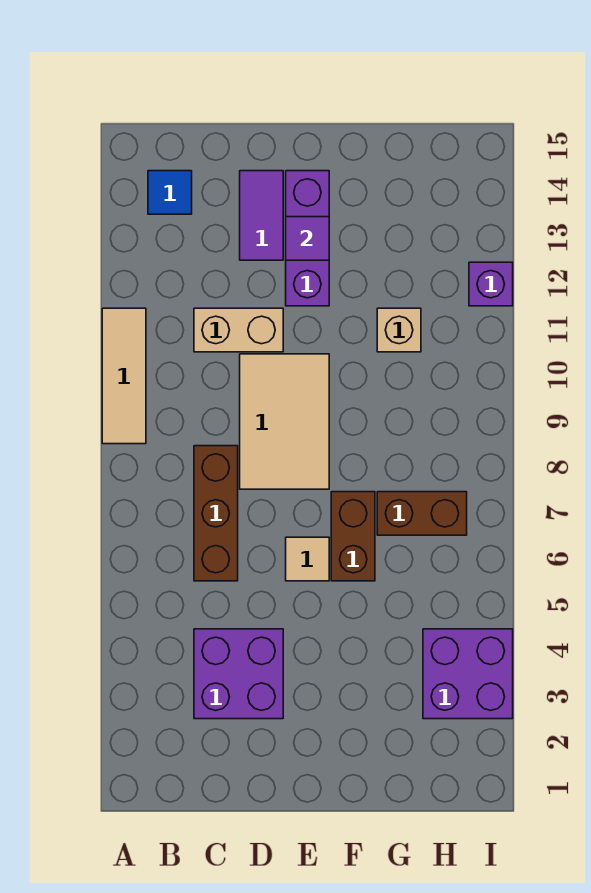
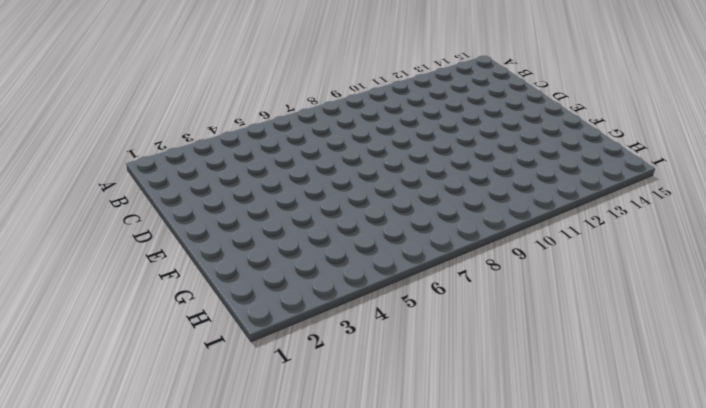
none -> tan tile A9:A11 level 1
none -> blue tile B14 level 1
none -> purple brick C3:D4 level 1

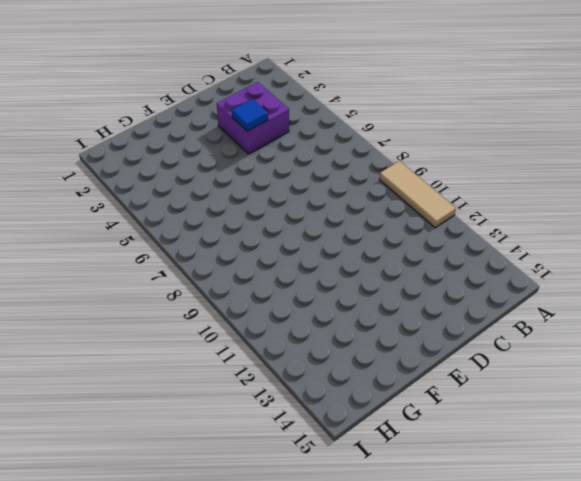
blue tile D4 level 2 -> blue tile B14 level 1
none -> brown brick C6:C8 level 1
none -> tan brick C11:D11 level 1
none -> tan tile D8:E10 level 1

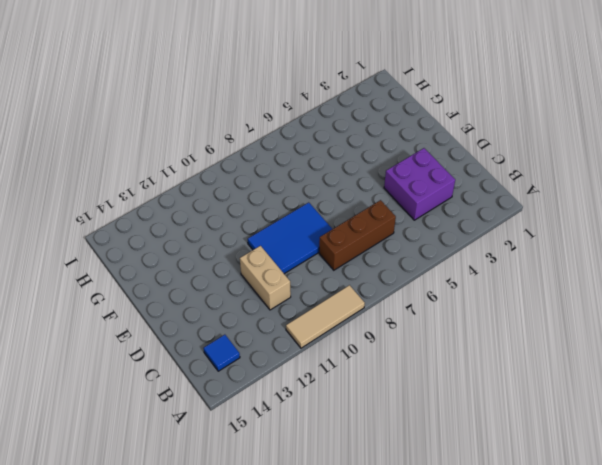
blue tile D8:E10 level 1 -> tan tile D8:E10 level 1
none -> purple tile D13:D14 level 1
none -> tan tile E6 level 1
none -> purple brick E12:E14 level 1

